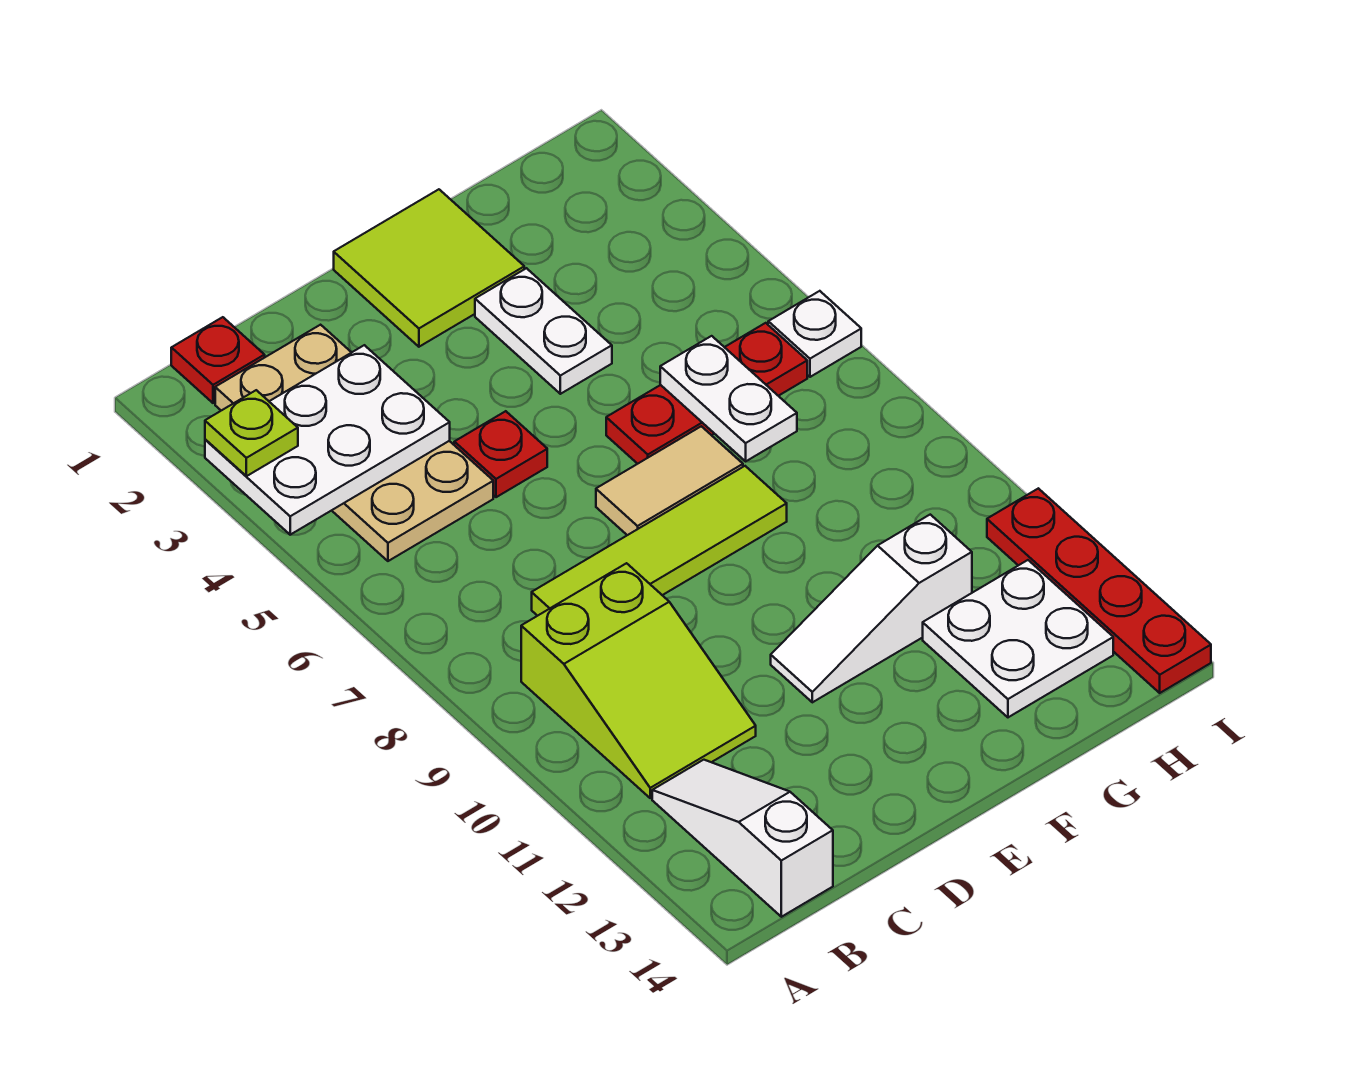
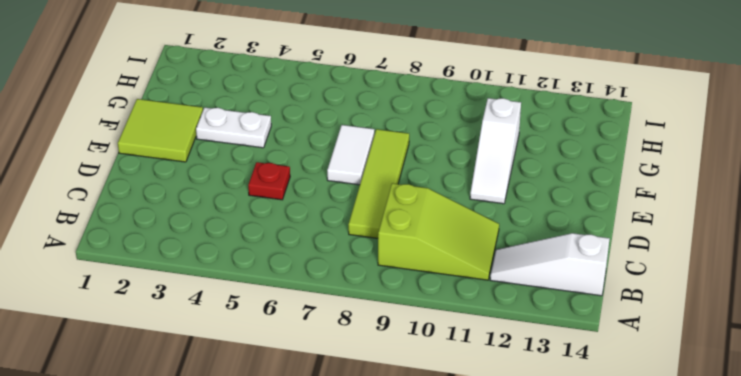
white tile E7:F7 level 1 -> tan tile E7:F7 level 1
none -> red plate B1 level 1
none -> tan plate B2:C5 level 1
none -> red plate F6:H6 level 1

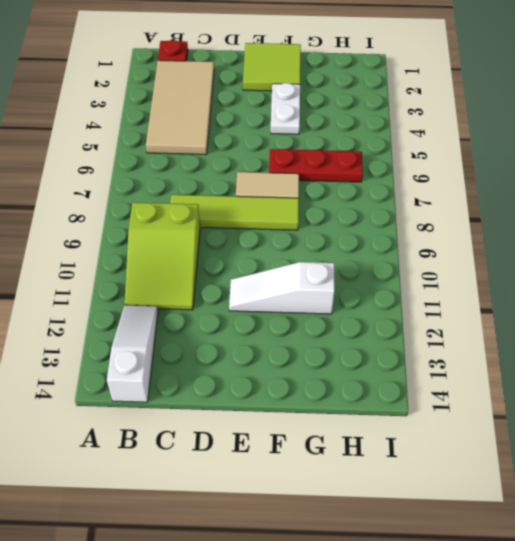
tan tile B2:C5 level 1 -> tan plate B2:C5 level 1
none -> red plate D5 level 1
none -> white plate G12:H13 level 1
none -> white plate I6 level 1

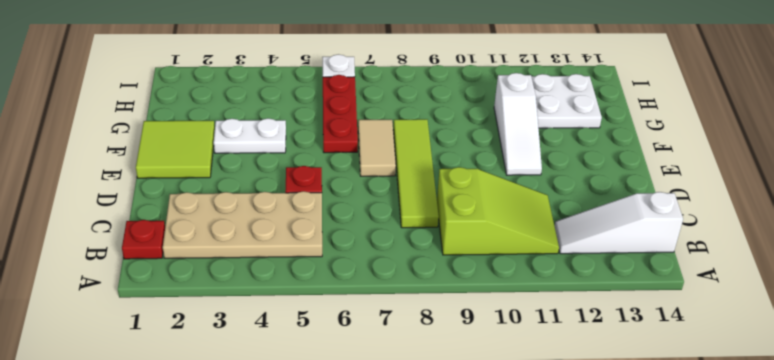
none -> red plate I11:I14 level 1
none -> white plate A3:C4 level 2
none -> white plate G6:G7 level 2

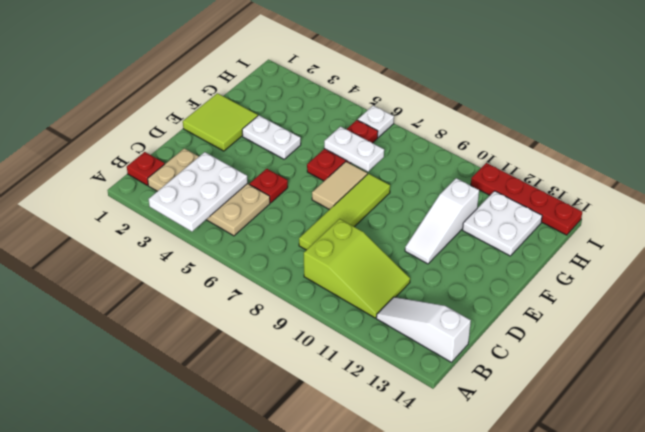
none -> lime plate A3 level 3

